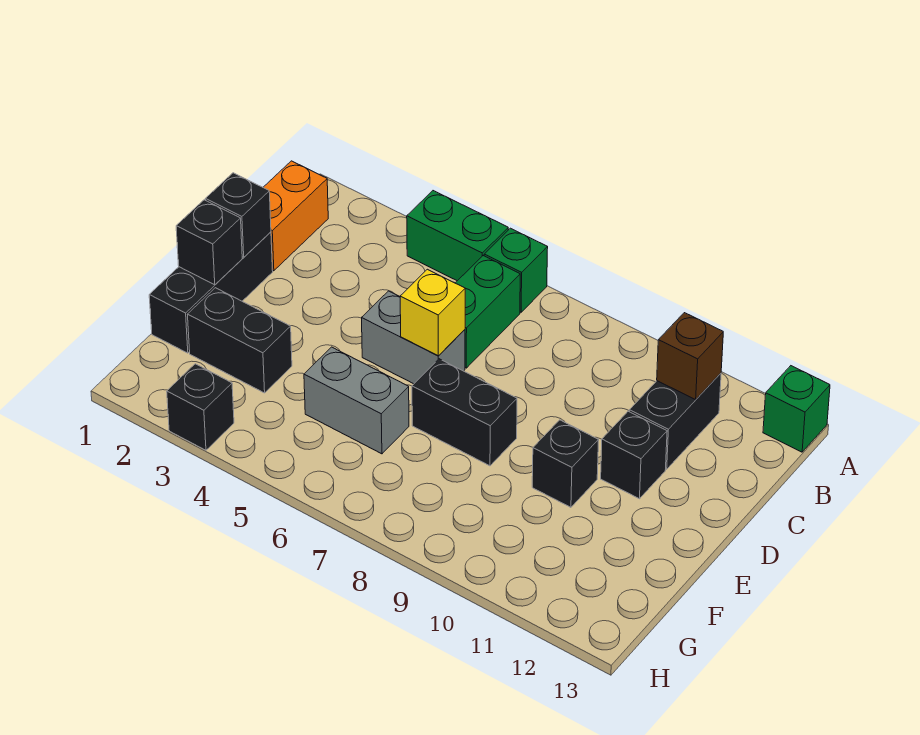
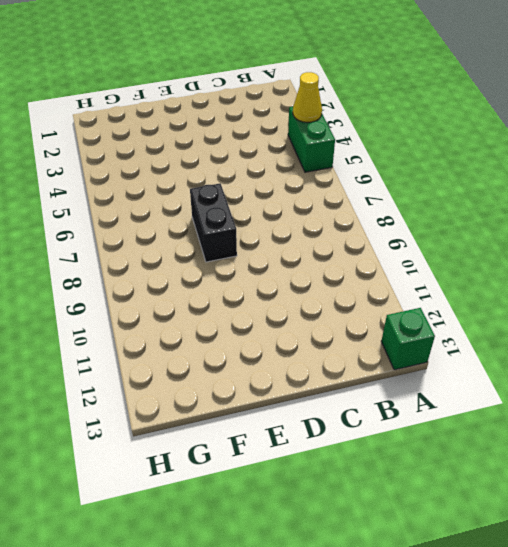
yellow cone A4 level 2 -> none
none -> green brick A6 level 1
none -> orange brick B1:C1 level 1
none -> green brick B6:C6 level 1

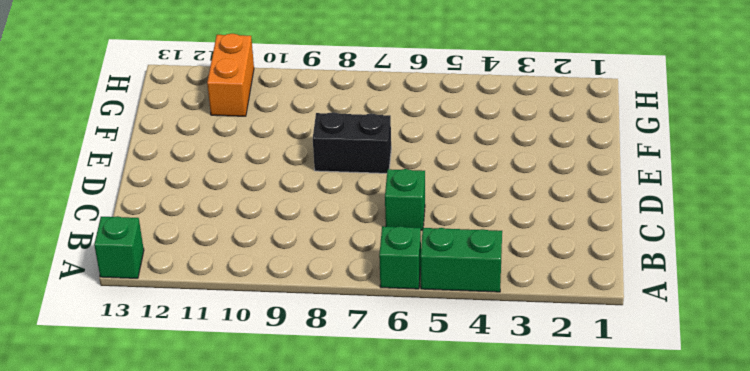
green brick C6 level 1 -> green brick B6:C6 level 1
orange brick G11:H11 level 1 -> orange brick B1:C1 level 1
none -> black brick B11:C11 level 1
none -> black brick D1:F1 level 1
none -> grey brick D5:D6 level 1

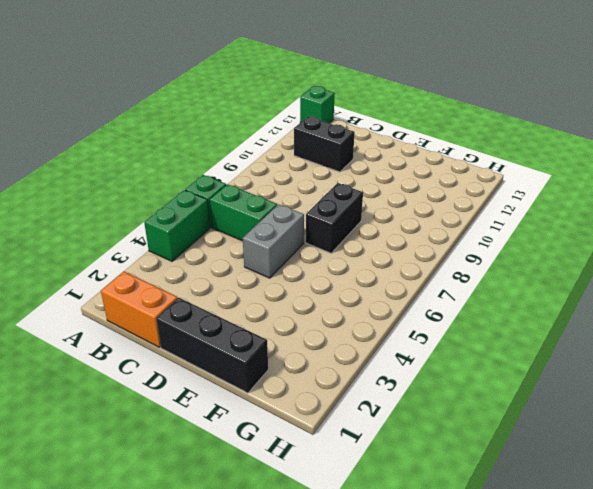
none -> black brick D11 level 1
none -> black brick E10 level 1
none -> black brick F2:F3 level 1

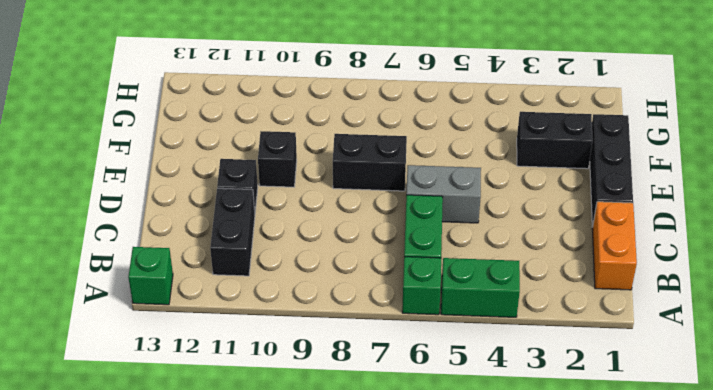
none -> grey brick F5:F6 level 1
none -> black brick H3 level 1
none -> brown brick B11 level 2

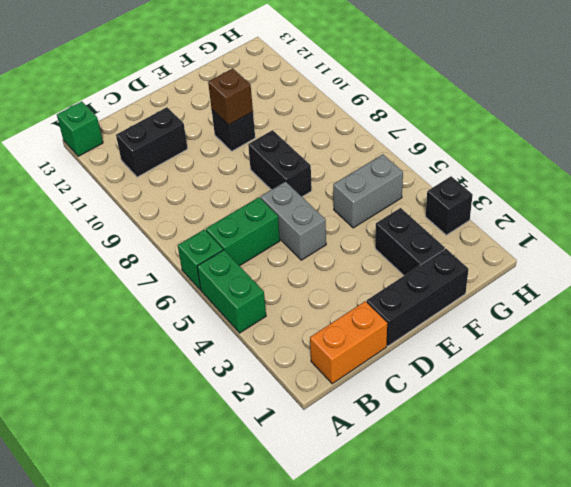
brown brick E10 level 2 -> brown brick B11 level 2
grey brick F5:G5 level 1 -> grey brick F5:F6 level 1
none -> black brick D11 level 1
none -> black brick D1 level 2
none -> yellow brick D6 level 2

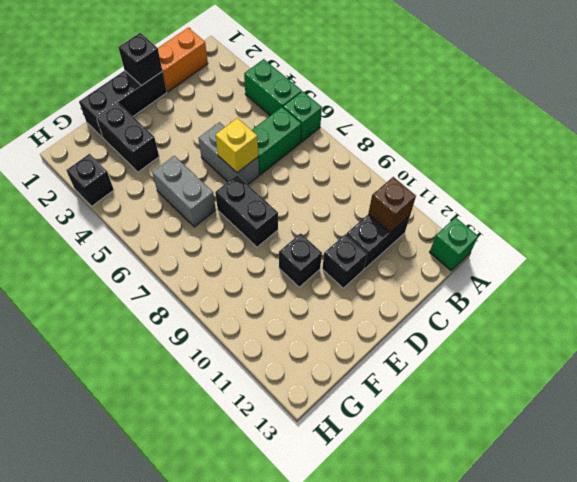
none -> black brick E1 level 2

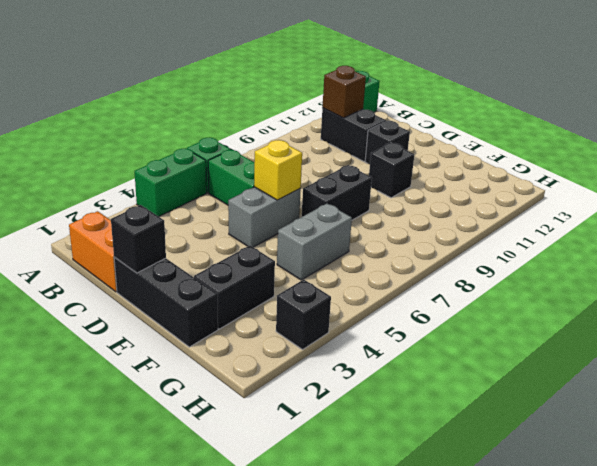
none -> black brick E1 level 2

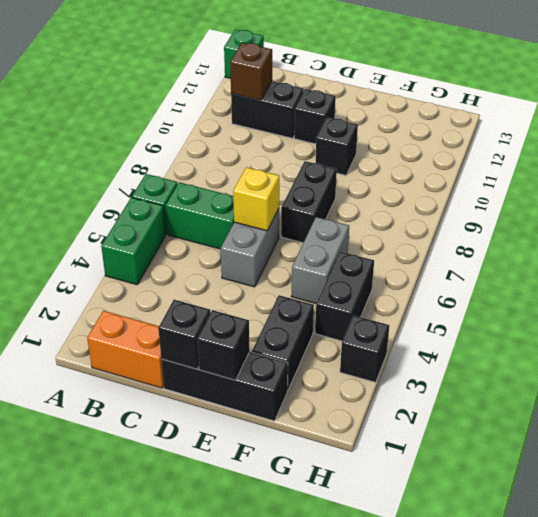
black brick G4:G5 level 1 -> none

